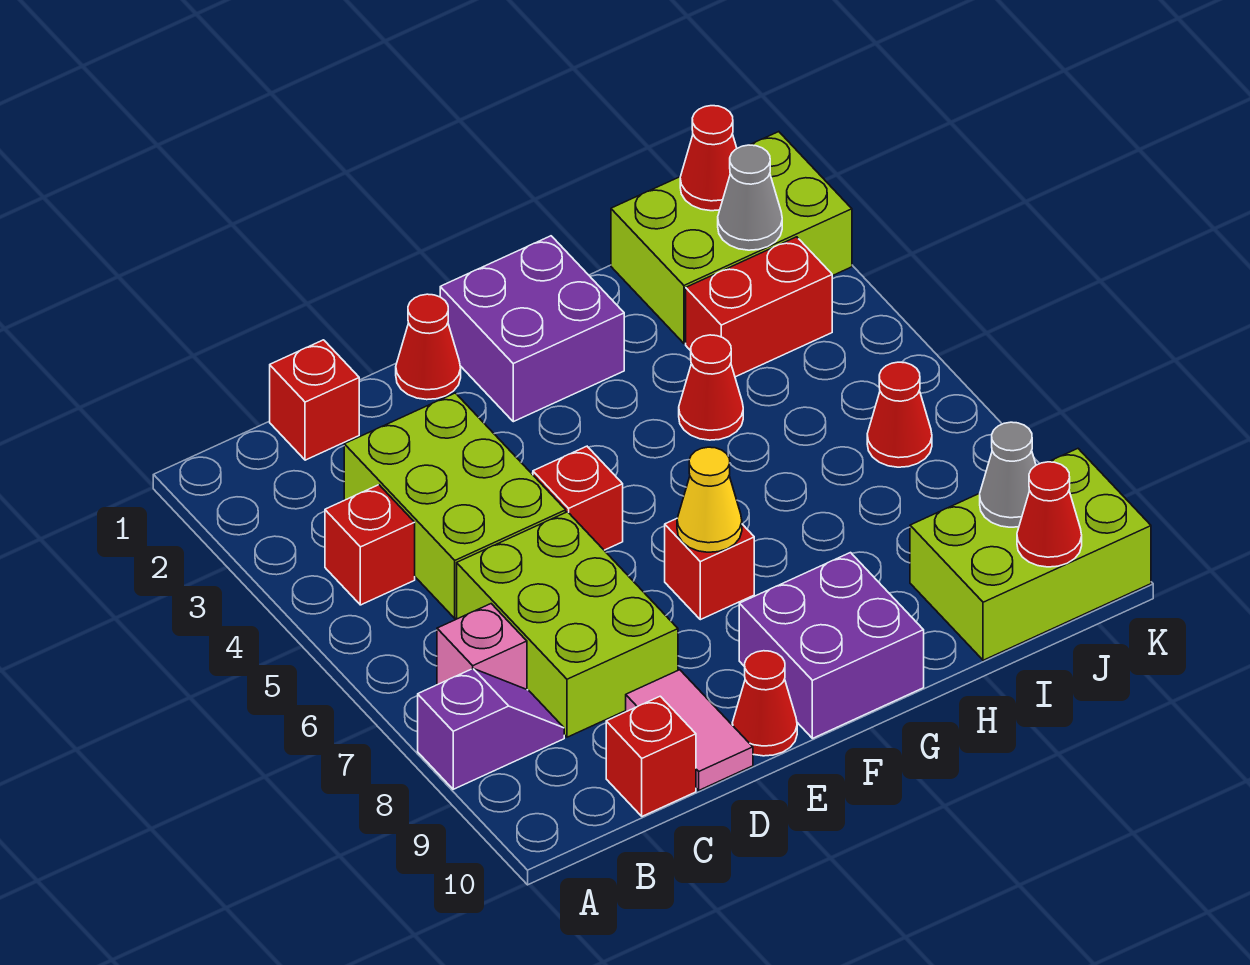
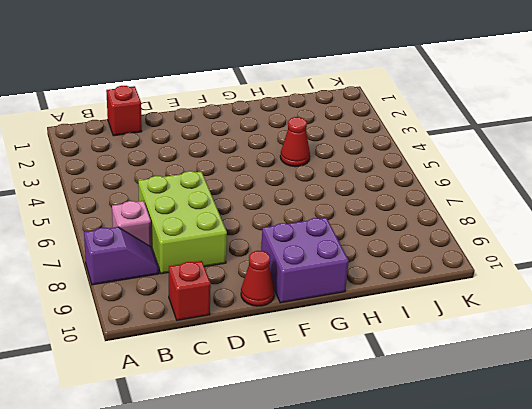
none -> red brick B4 level 1
none -> lime brick C3:D5 level 1
none -> pink tile D9:D10 level 1

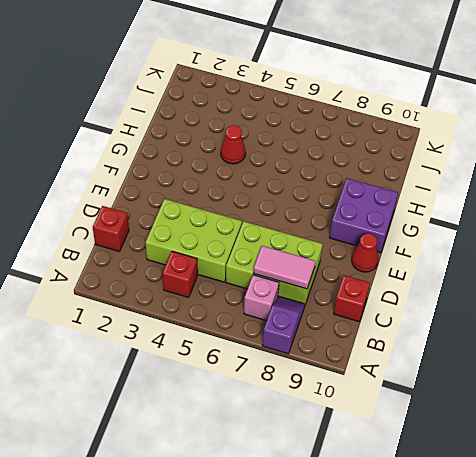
pink tile C7:C8 level 2 -> pink tile D9:D10 level 1
none -> red cone E1 level 1
none -> red brick E5 level 1
none -> purple brick F1:G2 level 1

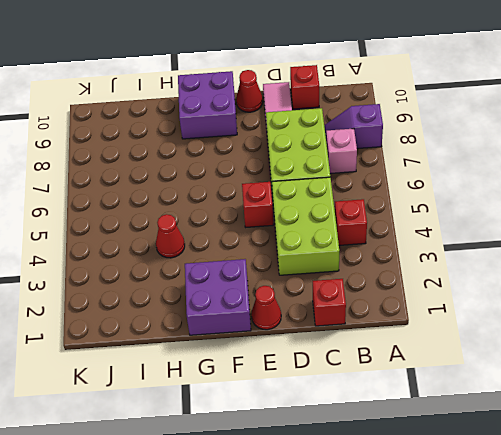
none -> red brick F7 level 1
none -> lime brick I1:K2 level 1
none -> red brick I3:J3 level 1

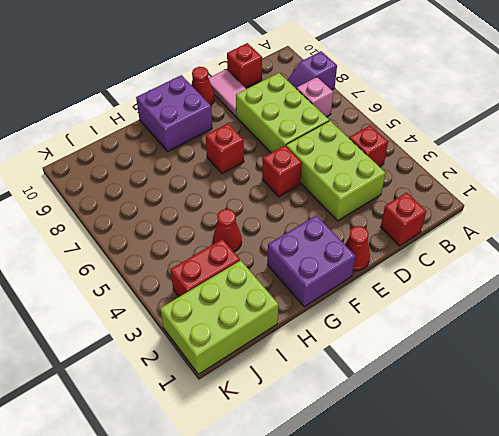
none -> lime brick I9:K10 level 1
none -> red cone J6 level 1
none -> yellow cone F7 level 2

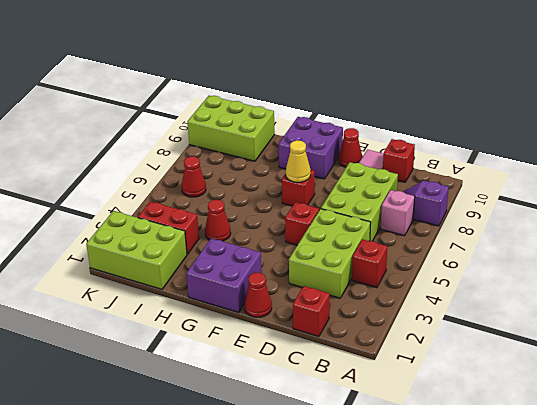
none -> red cone J1 level 2
none -> grey cone J2 level 2
none -> grey cone J9 level 2

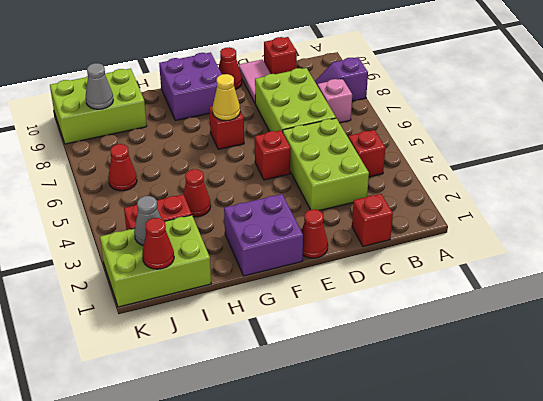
none -> red cone J10 level 2

